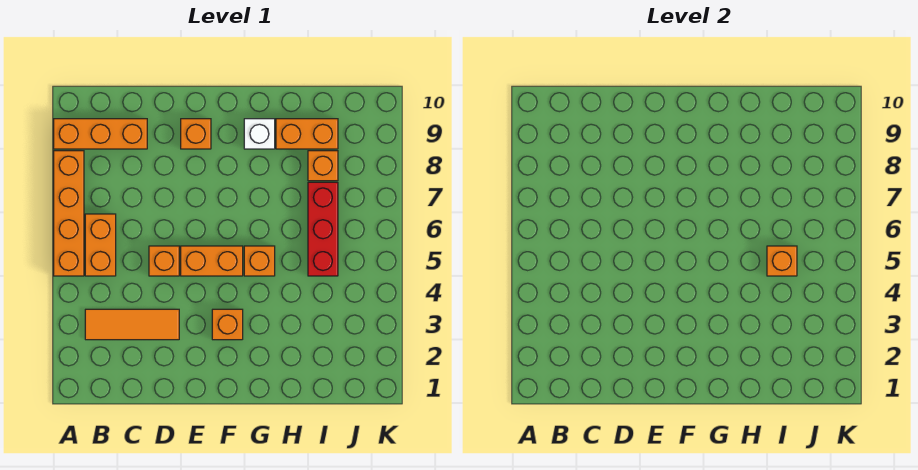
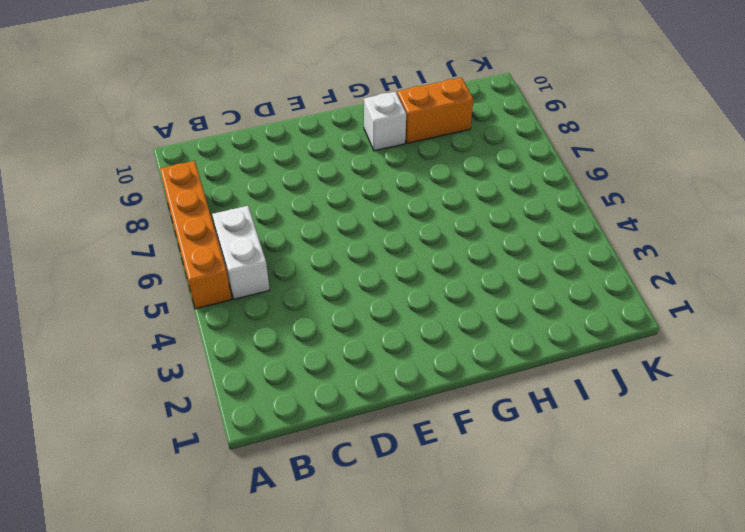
white brick B5:B6 level 1 -> orange brick B5:B6 level 1
none -> orange brick A9:C9 level 1
none -> orange tile B3:D3 level 1
none -> orange brick D5 level 1

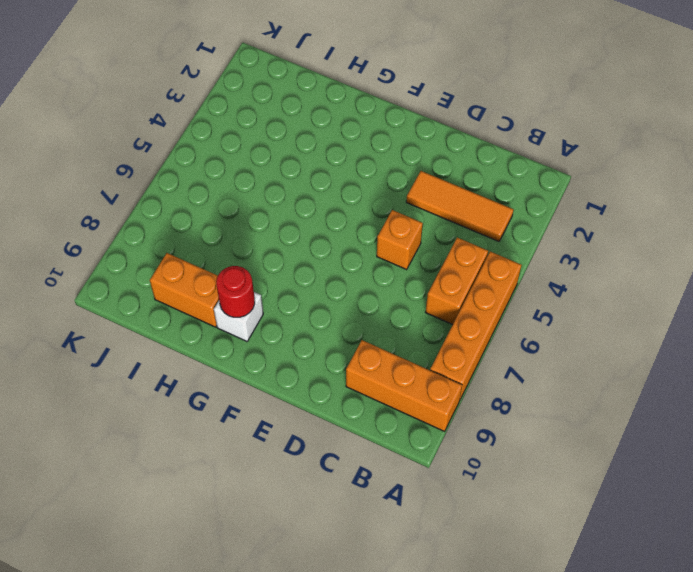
red round brick G9 level 2 -> none
none -> orange brick E5:F5 level 1
none -> orange brick E9 level 1
none -> orange brick F3 level 1

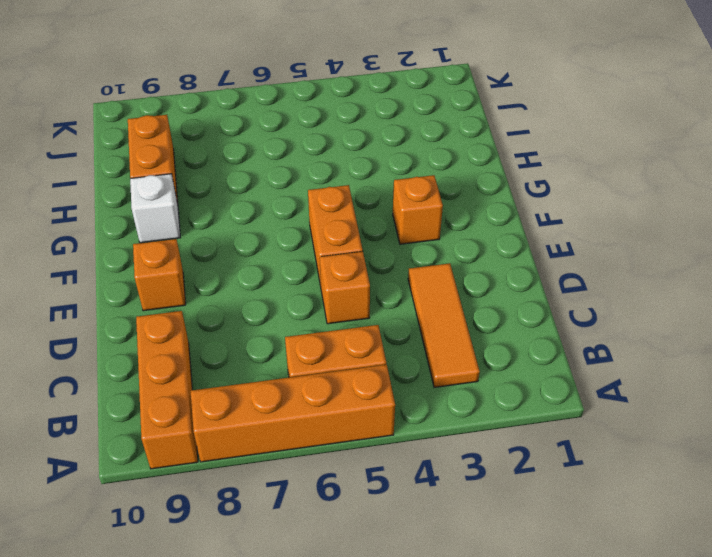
none -> orange brick G5 level 1
none -> red brick I5:I7 level 1
none -> orange brick I8 level 1

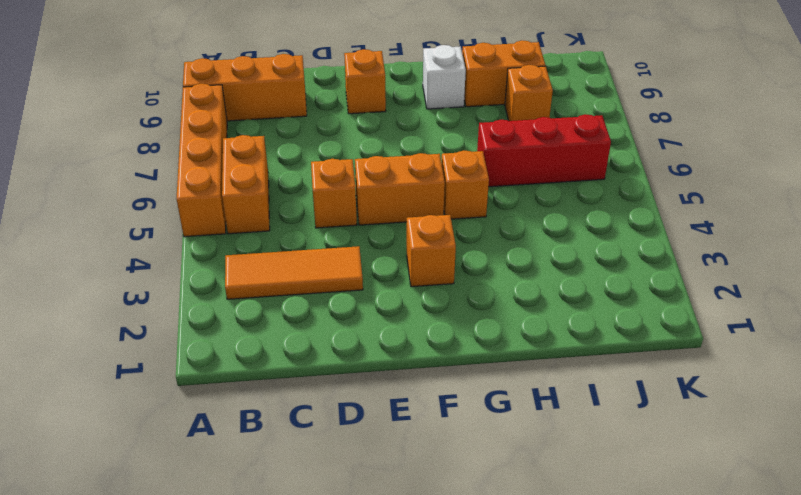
red brick H6:J6 level 1 -> red brick I5:I7 level 1
none -> orange brick I5 level 2

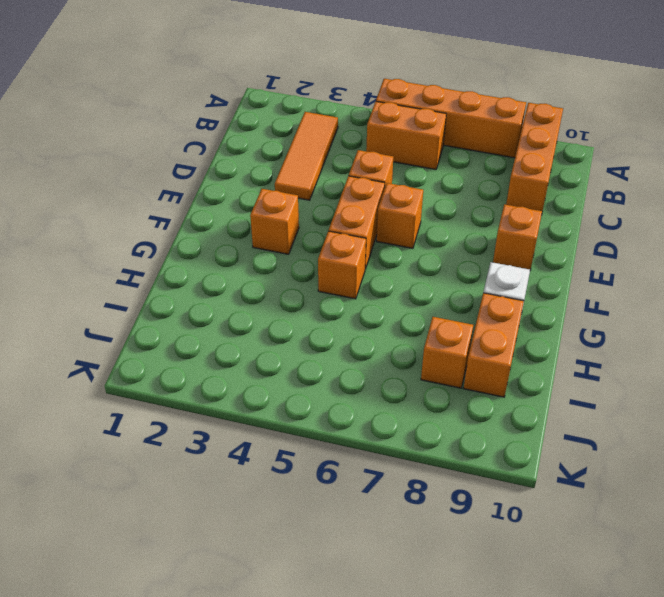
orange brick E6 level 1 -> orange brick I5 level 2
none -> red brick I5:I7 level 1

